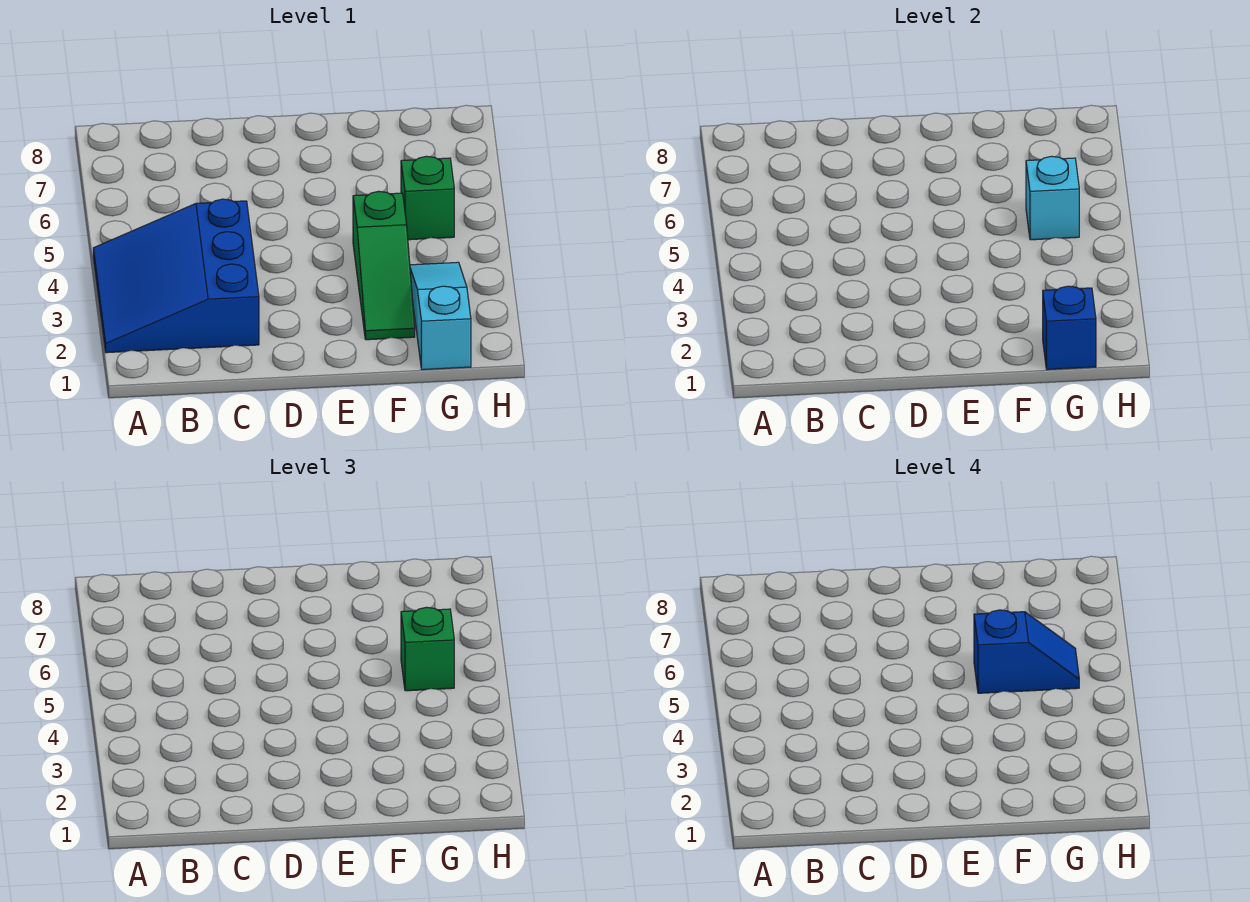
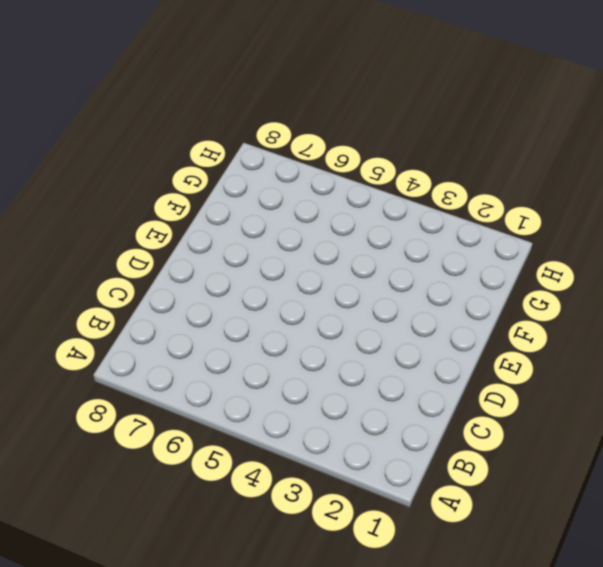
none -> blue slope A2:C4 level 1 top C
none -> green slope F2:F4 level 1 top 4

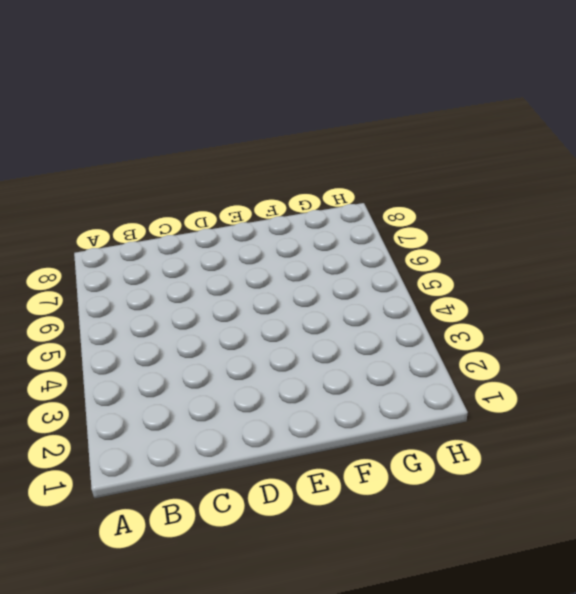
none -> blue slope A2:C4 level 1 top C
none -> green slope F2:F4 level 1 top 4

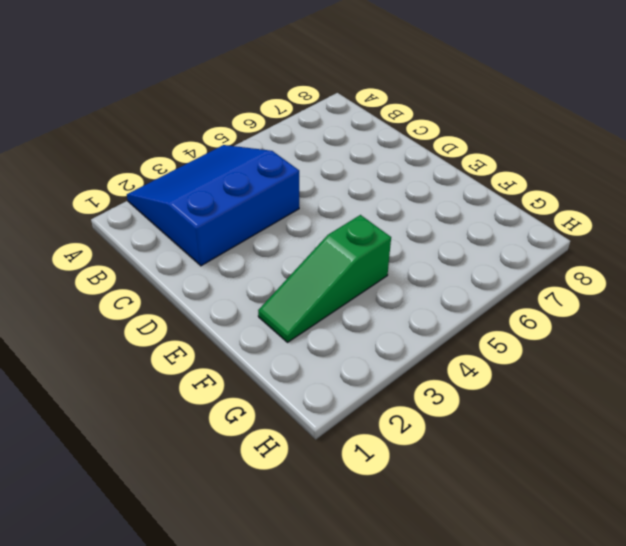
none -> cyan slope G1:G3 level 1 top 1
none -> green brick G5 level 1

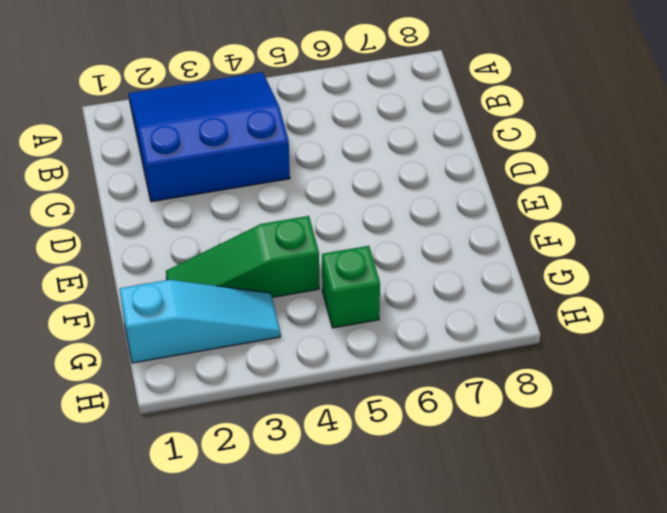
none -> blue brick G1 level 2
none -> cyan brick G5 level 2

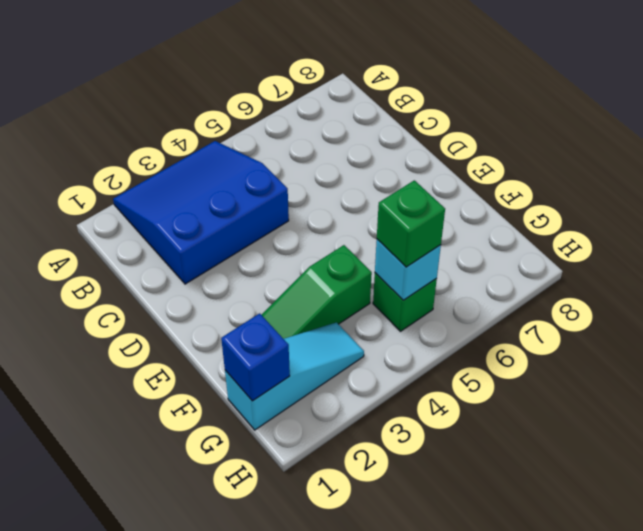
none -> blue slope F5:G5 level 4 top F

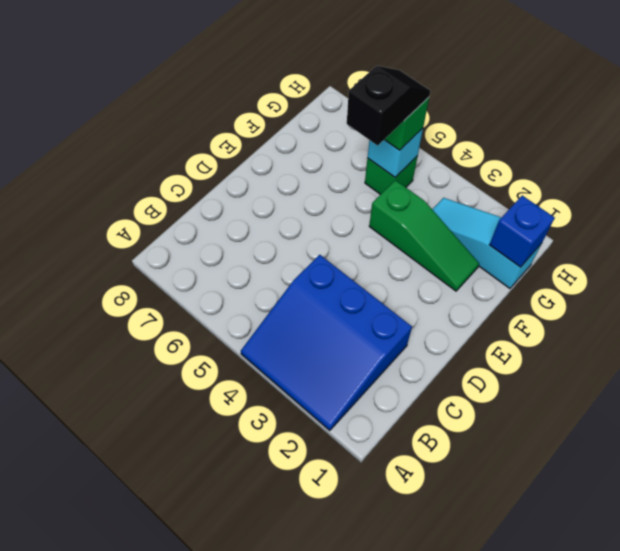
black slope F5:G5 level 4 top F -> blue slope F5:G5 level 4 top F

